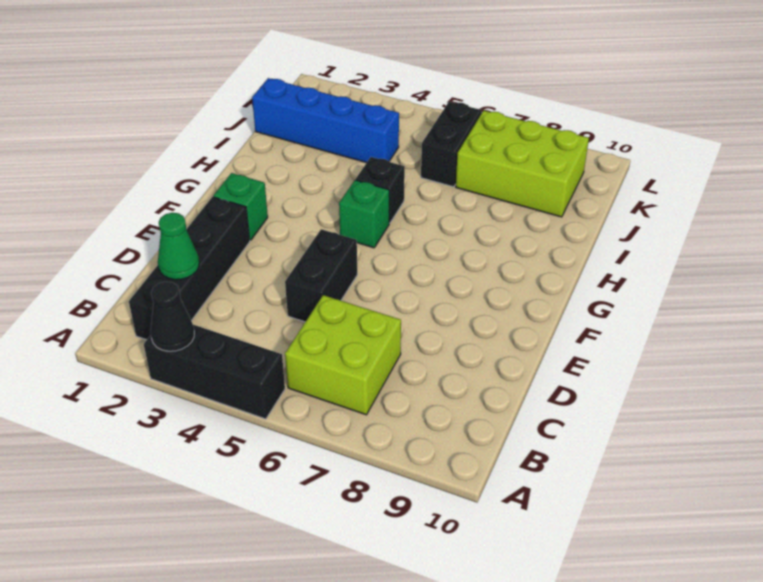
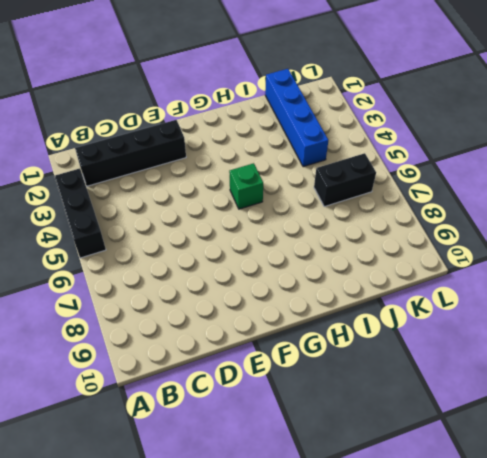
none -> lime brick B6:C7 level 1
none -> black brick D5:E5 level 1
none -> green brick F2 level 1

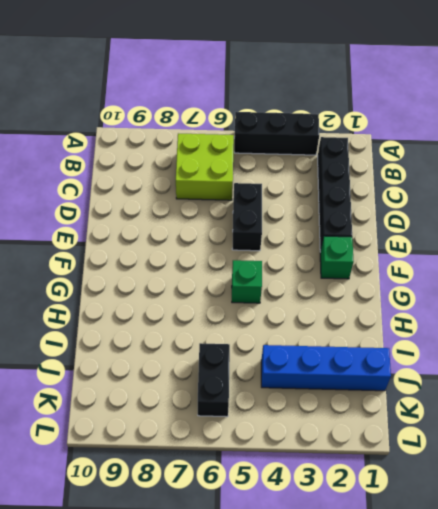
none -> black brick H5 level 1
none -> lime brick J7:K9 level 1
none -> black cone A3 level 2

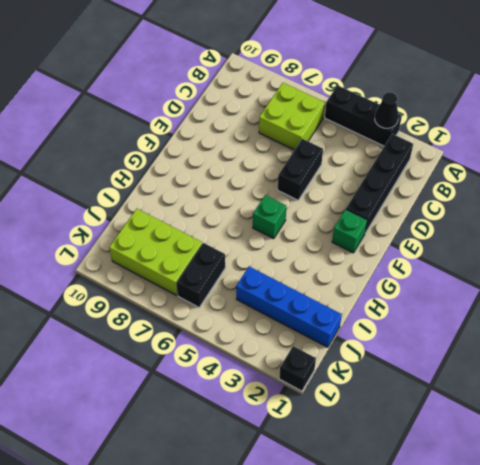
black brick L1 level 1 -> black brick H5 level 1
none -> green cone C2 level 2

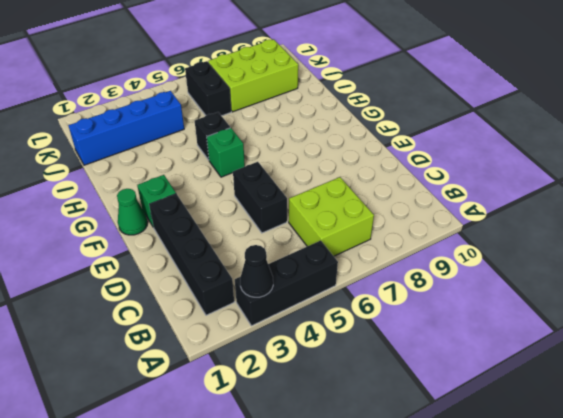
green cone F1 level 1 -> green cone C2 level 2

